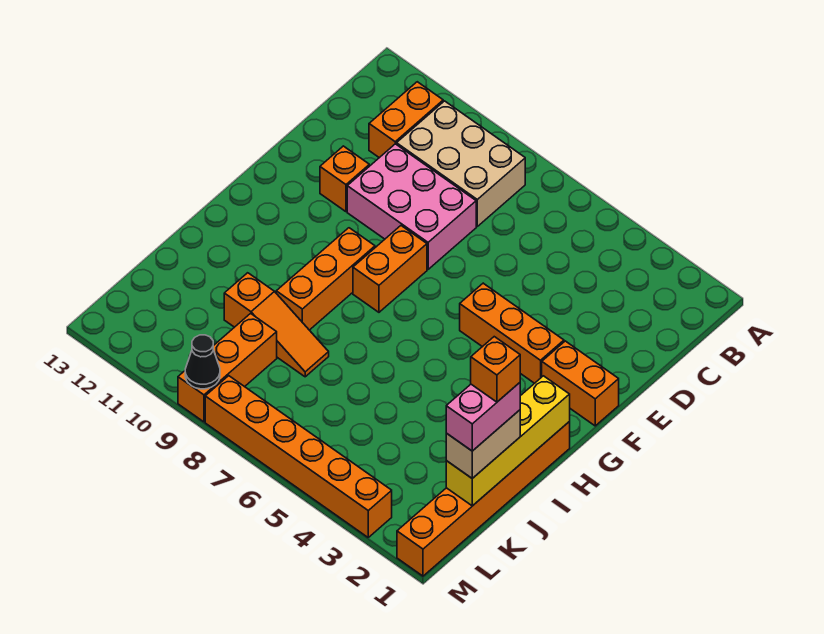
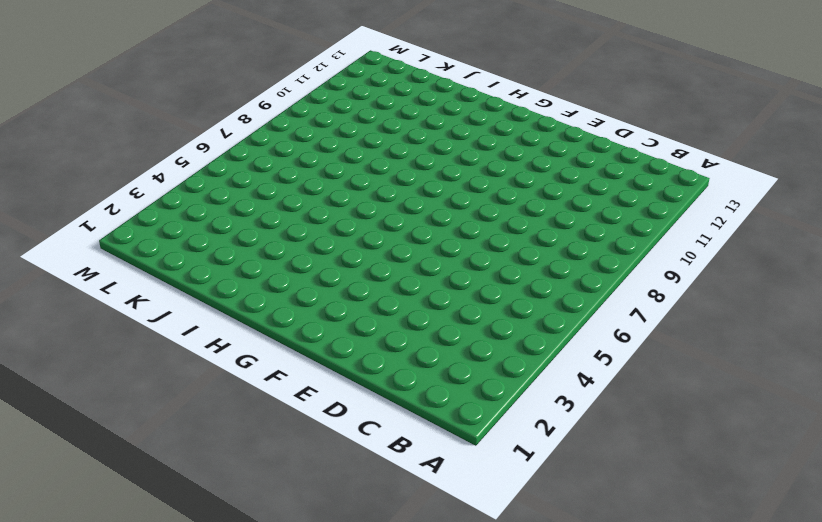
none -> tan brick B8:C10 level 1
none -> orange brick B11:C11 level 1
none -> pink brick D8:E10 level 1

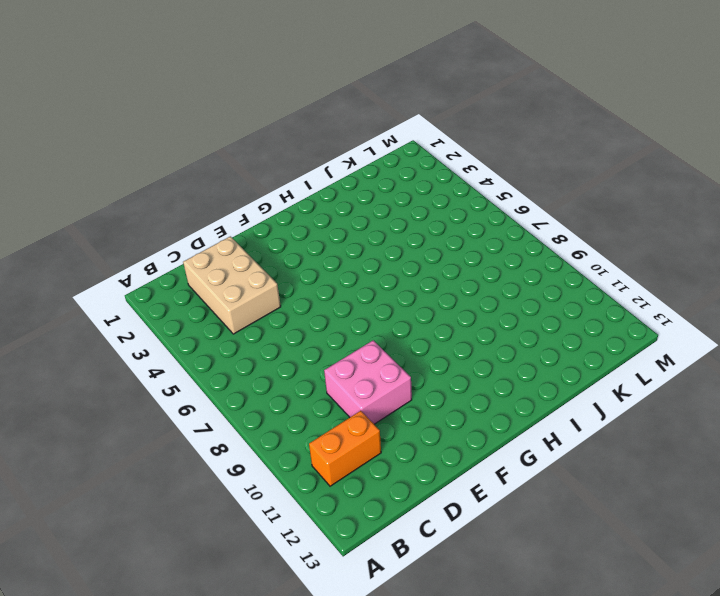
tan brick C2:D4 level 1 -> tan brick B8:C10 level 1
pink brick D9:E10 level 1 -> pink brick D8:E10 level 1
none -> orange brick E11 level 1
none -> orange brick F1:F2 level 1
none -> orange brick F3:F5 level 1

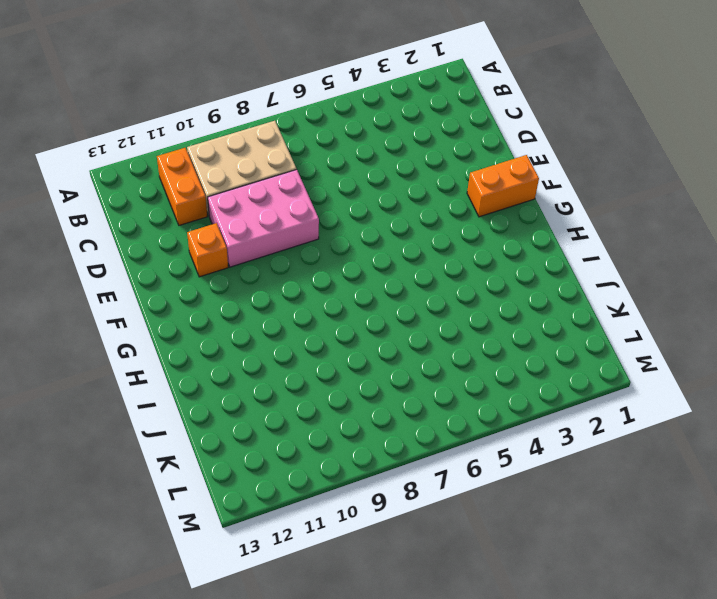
none -> orange brick F3:F5 level 1
none -> orange brick F8:G8 level 1
none -> orange brick G9:I9 level 1

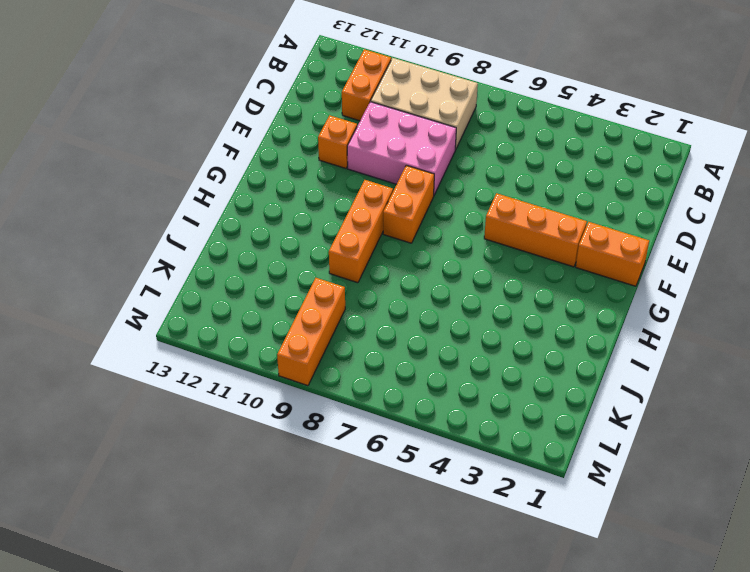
none -> orange brick H1:M1 level 1
none -> orange slope J8:J10 level 1 top 10
none -> orange brick M3:M8 level 1

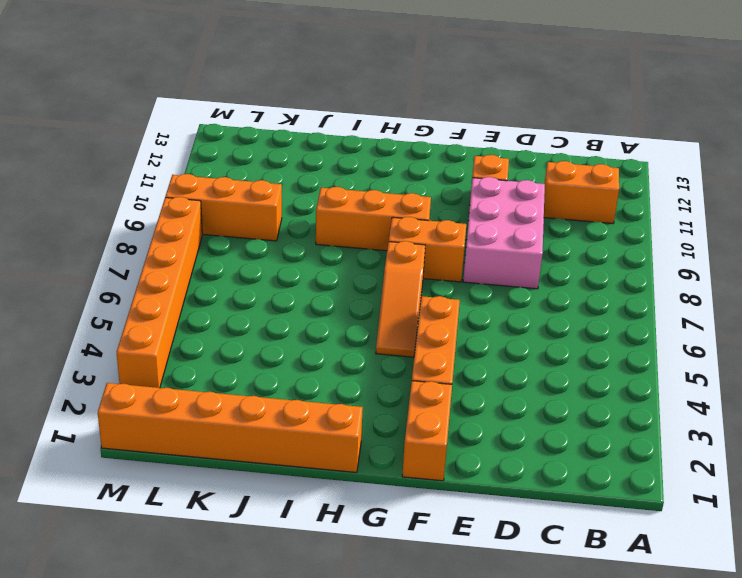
orange slope G5:G7 level 1 top 7 -> orange slope J8:J10 level 1 top 10
none -> tan brick B8:C10 level 1
none -> yellow brick H1:K1 level 2
none -> black cone M9 level 2

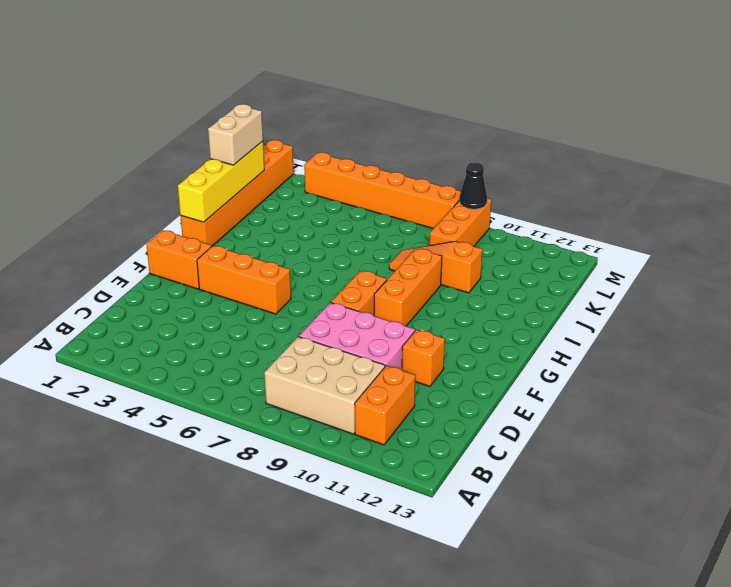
none -> pink brick J1:K1 level 4
none -> orange brick J1 level 5

